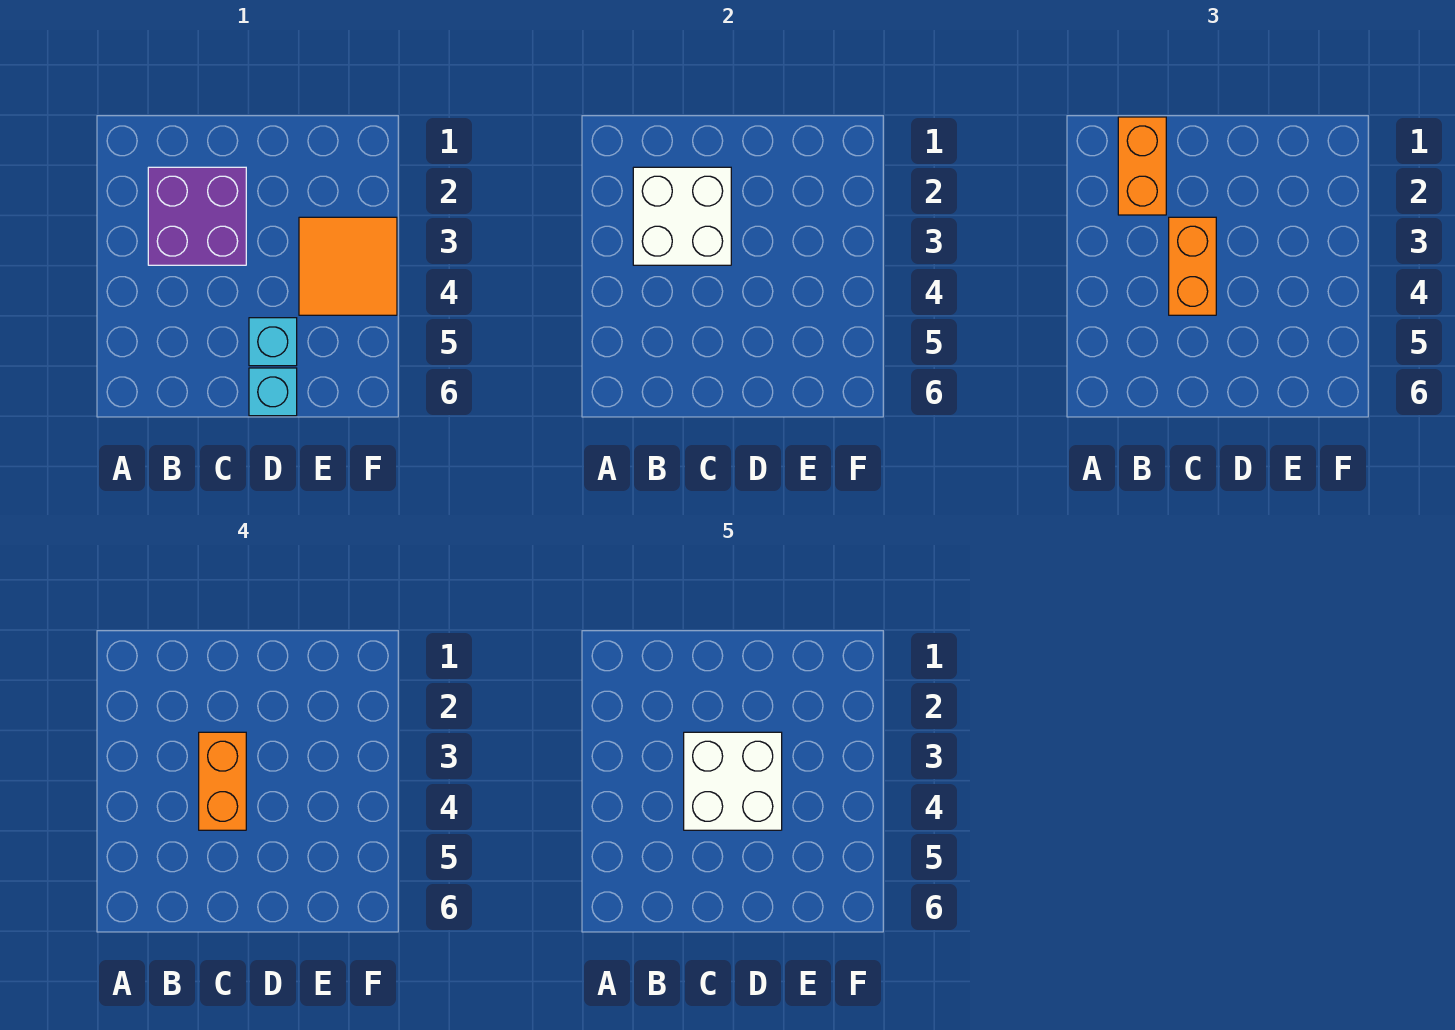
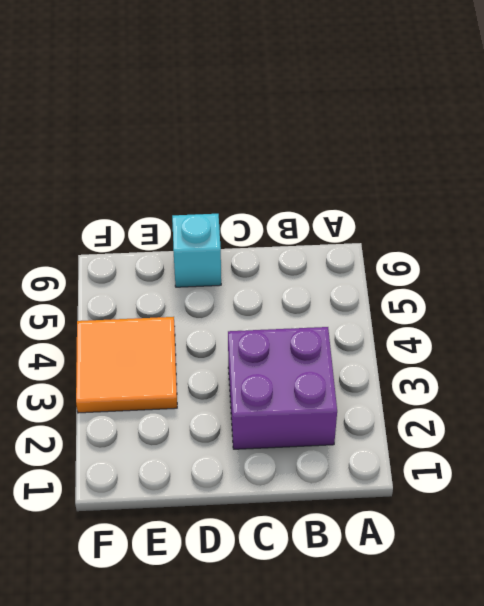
none -> cyan brick D5 level 1
none -> white brick B2:C3 level 2

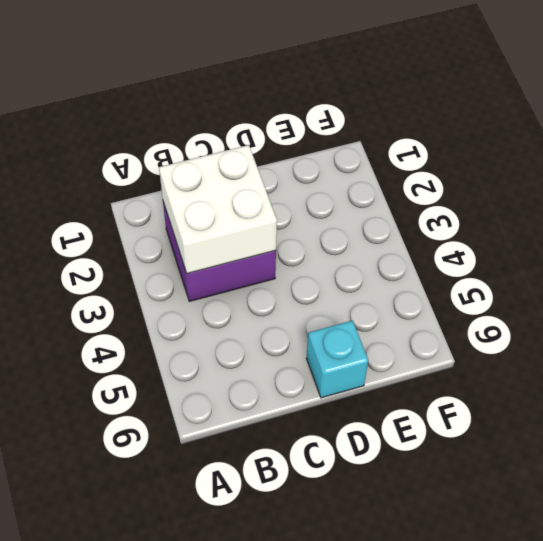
none -> cyan brick D5 level 1
none -> orange tile E3:F4 level 1

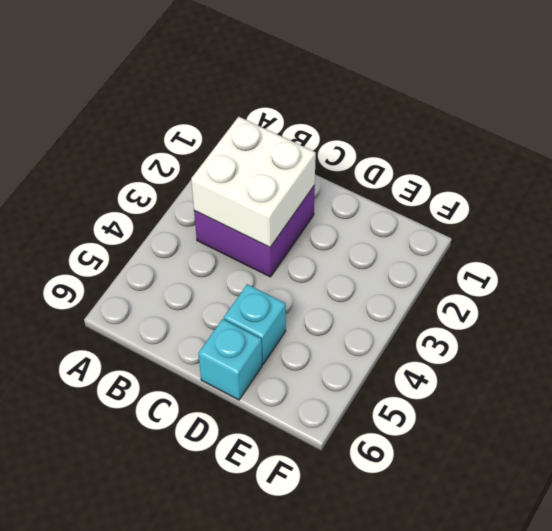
none -> orange tile E3:F4 level 1
none -> orange brick B1:B2 level 3

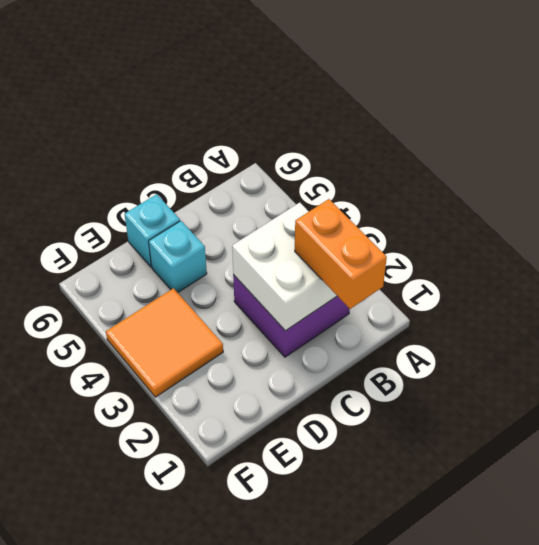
none -> orange brick C3:C4 level 3
none -> orange brick C3:C4 level 4

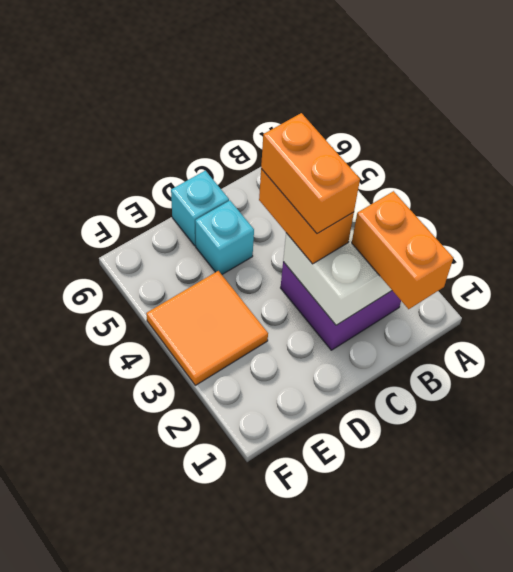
none -> white brick C3:D4 level 5

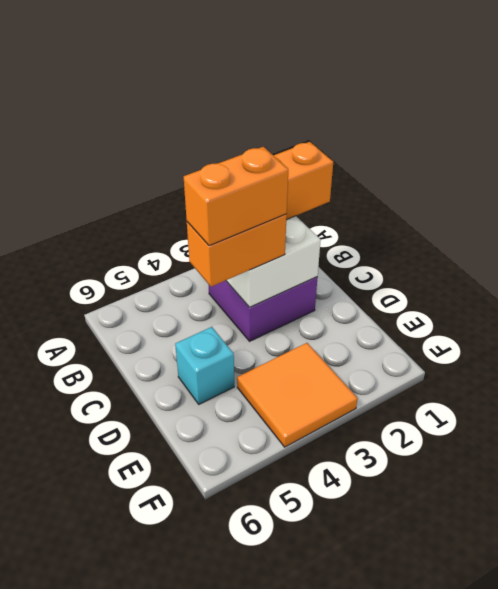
none -> cyan brick D6 level 1
none -> white brick C3:D4 level 5

